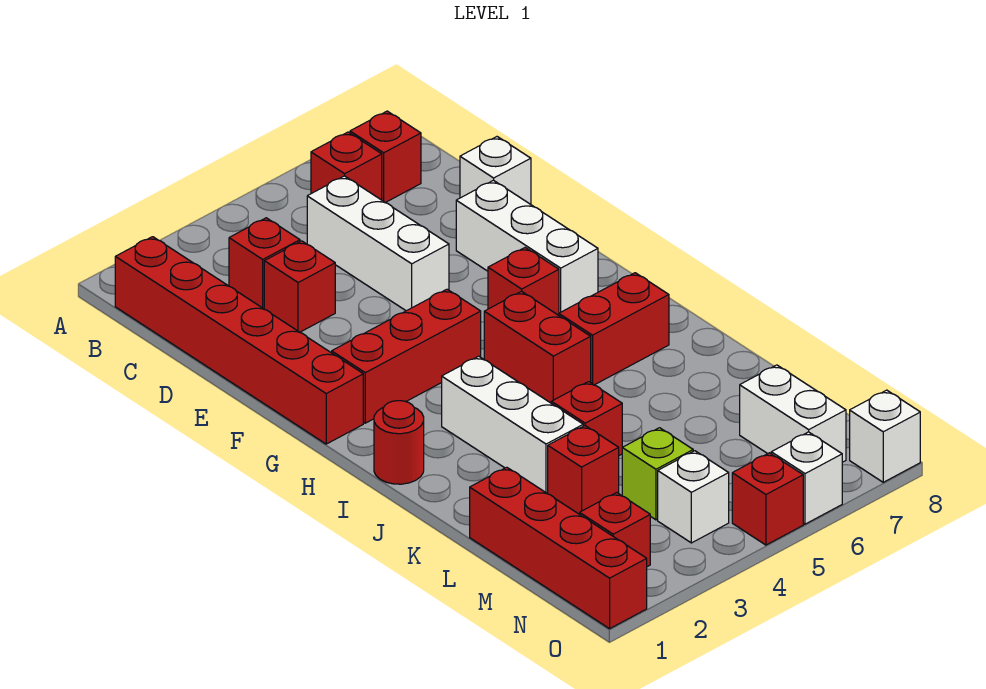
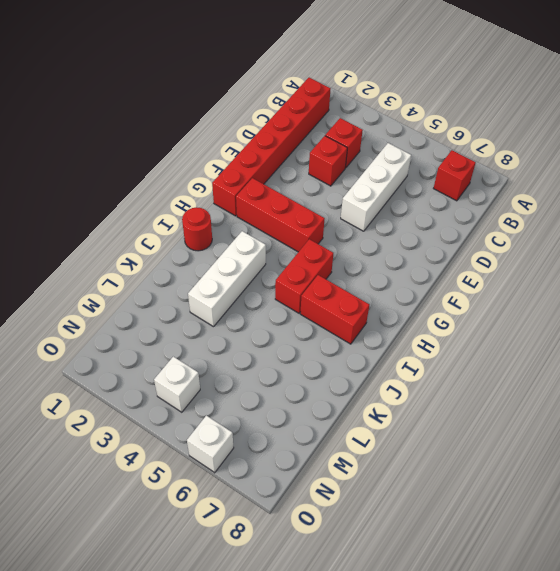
none -> red brick B6 level 1
none -> white brick D8 level 1
none -> white brick E7:G7 level 1

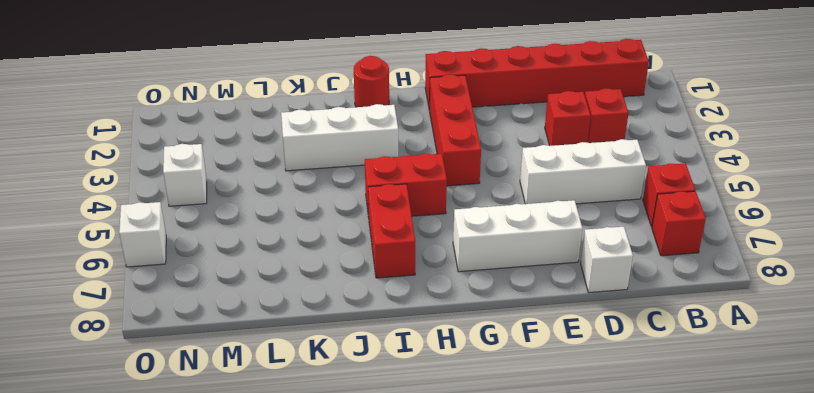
none -> red brick G6 level 1
none -> red brick K4 level 1
none -> red brick L1:O1 level 1

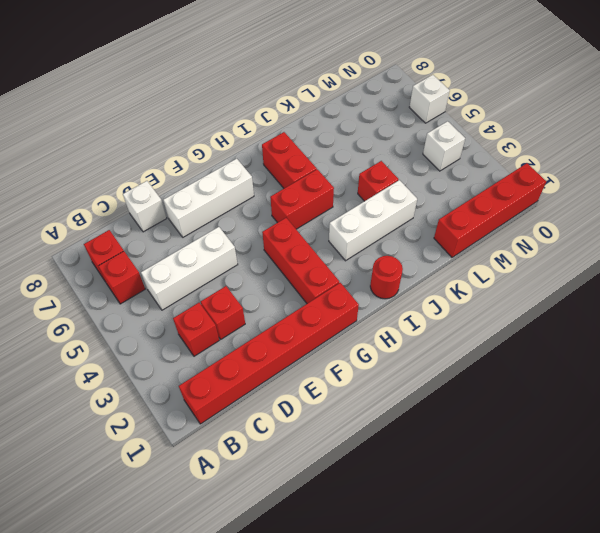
none -> red brick G6 level 1
none -> red brick L3 level 1
none -> lime brick M4 level 1

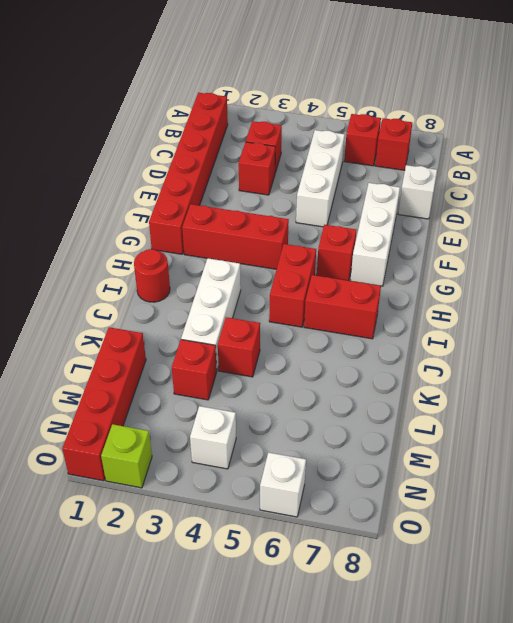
lime brick O2 level 1 -> lime brick M4 level 1
none -> white brick M7:N7 level 1
none -> red brick N2 level 1
none -> red brick O5 level 1

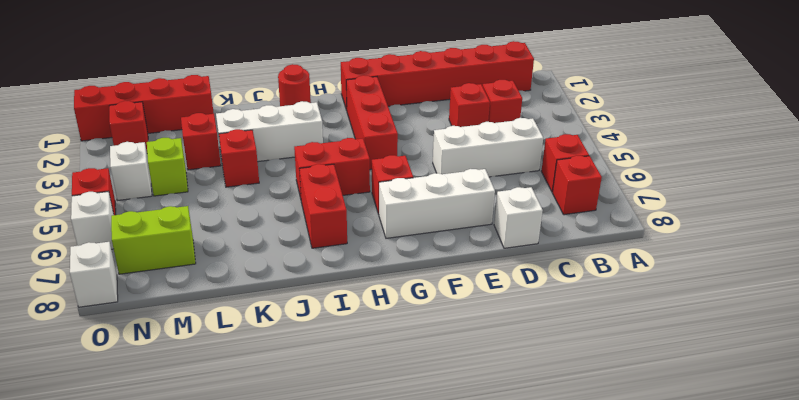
lime brick M7:N7 level 1 -> white brick M7:N7 level 1

